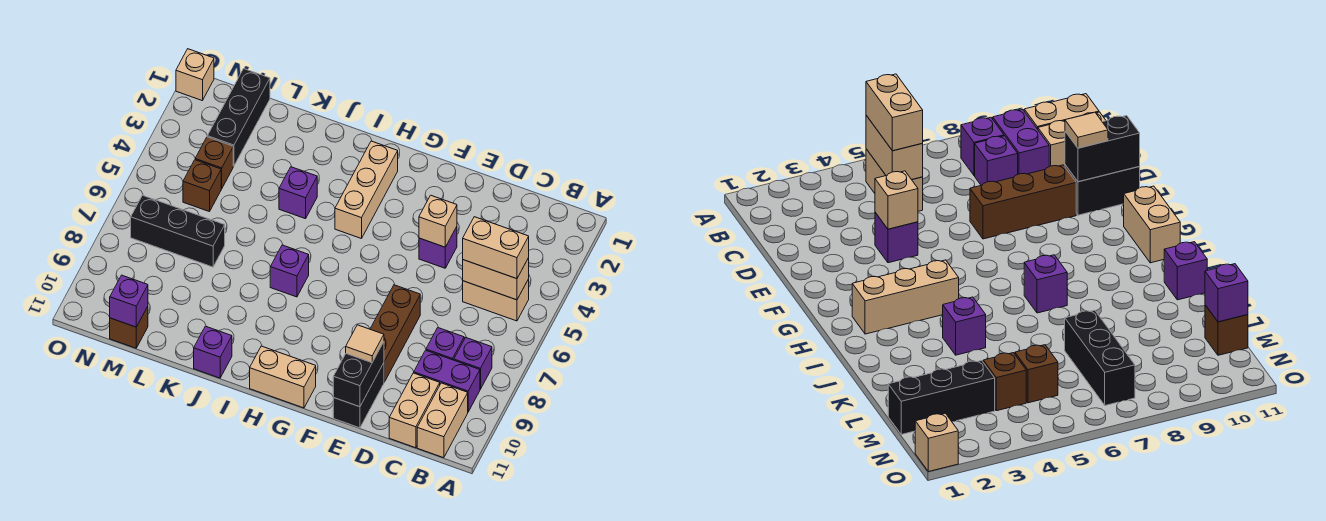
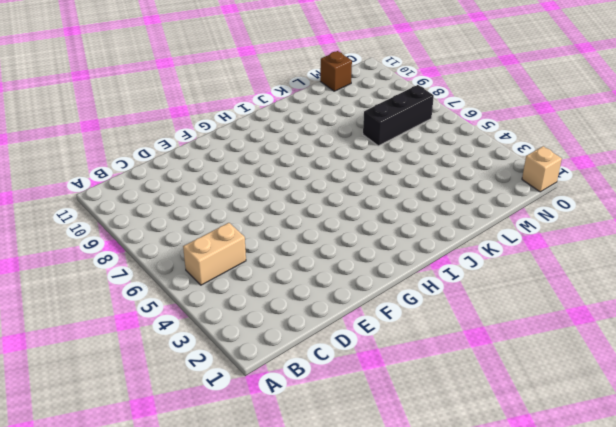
none -> purple brick B8 level 1
none -> purple brick B9:C9 level 1
none -> tan brick B10:B11 level 1

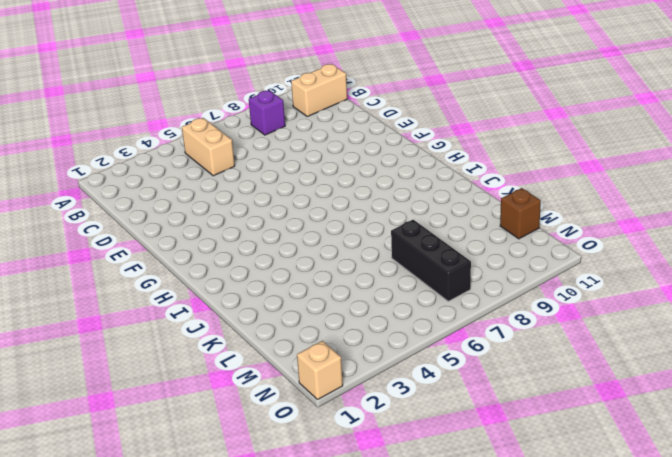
none -> purple brick B9:C9 level 1
none -> purple brick C8 level 1
none -> tan brick C10:C11 level 1

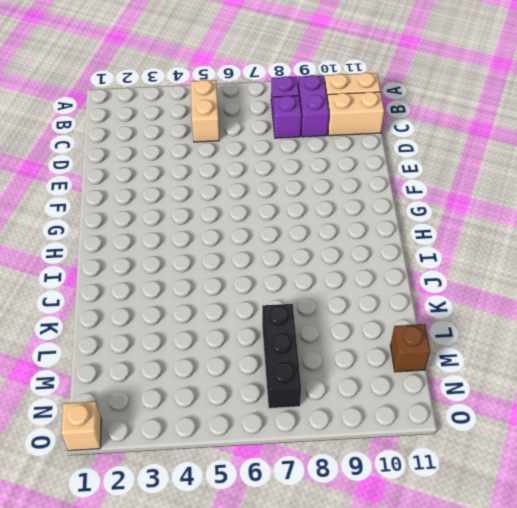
none -> purple brick E4 level 1
none -> brown brick E7:E9 level 1
none -> black brick E10:E11 level 1

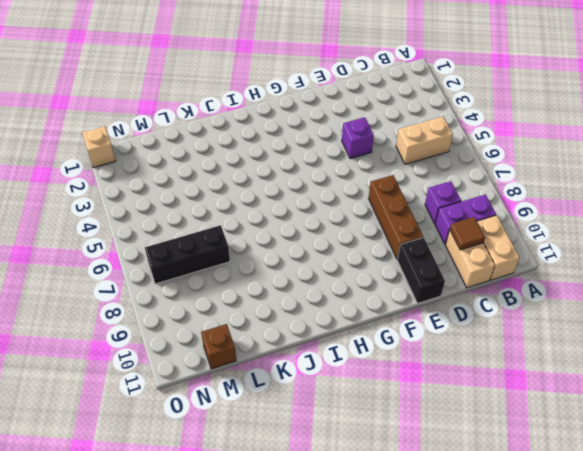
brown tile C10 level 2 -> none
none -> purple brick B8 level 1
none -> tan brick G11:H11 level 1
none -> tan brick H2:H4 level 1

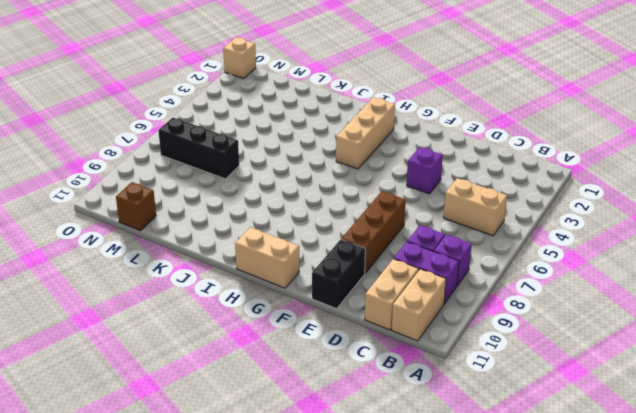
none -> purple brick I7 level 1
none -> purple brick J4 level 1
none -> purple brick J11 level 1

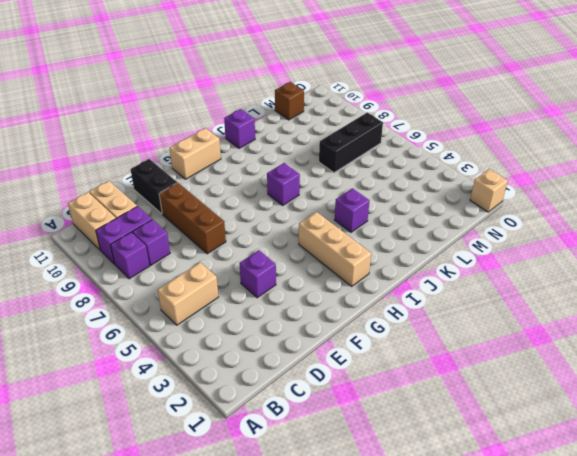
none -> black brick M1:M3 level 1
none -> brown brick M4 level 1
none -> brown brick M5 level 1

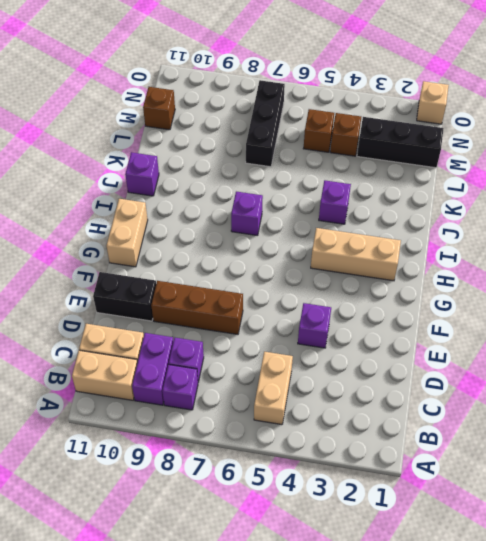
none -> tan brick B5:C5 level 2
none -> tan brick E4 level 2
none -> black brick E10:E11 level 2

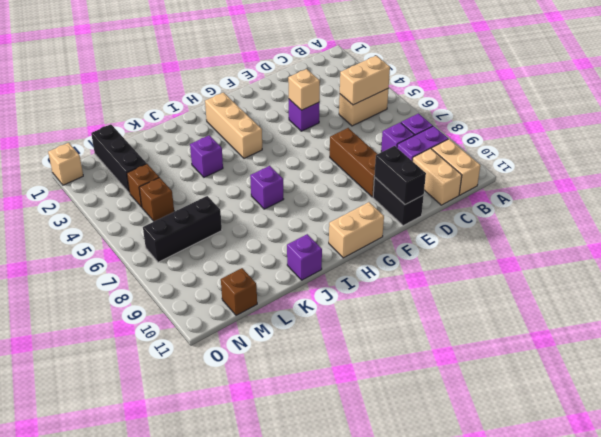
none -> purple brick M11 level 2
none -> tan brick B5:C5 level 3
none -> tan tile E10 level 3

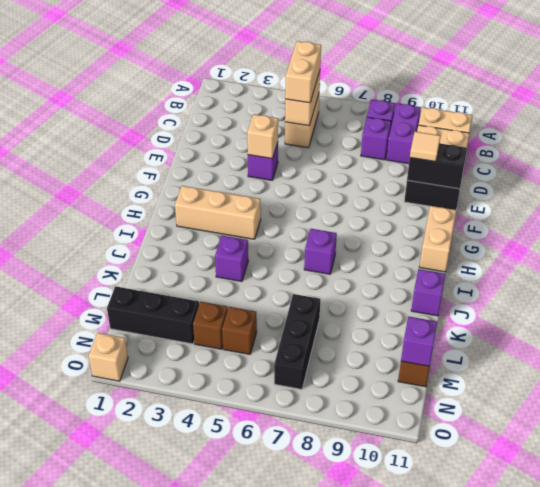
none -> brown brick E7:E9 level 1

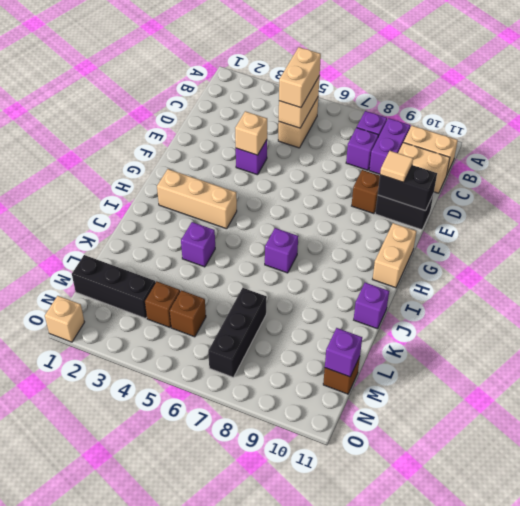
brown brick E9 level 1 -> brown brick E7:E9 level 1

